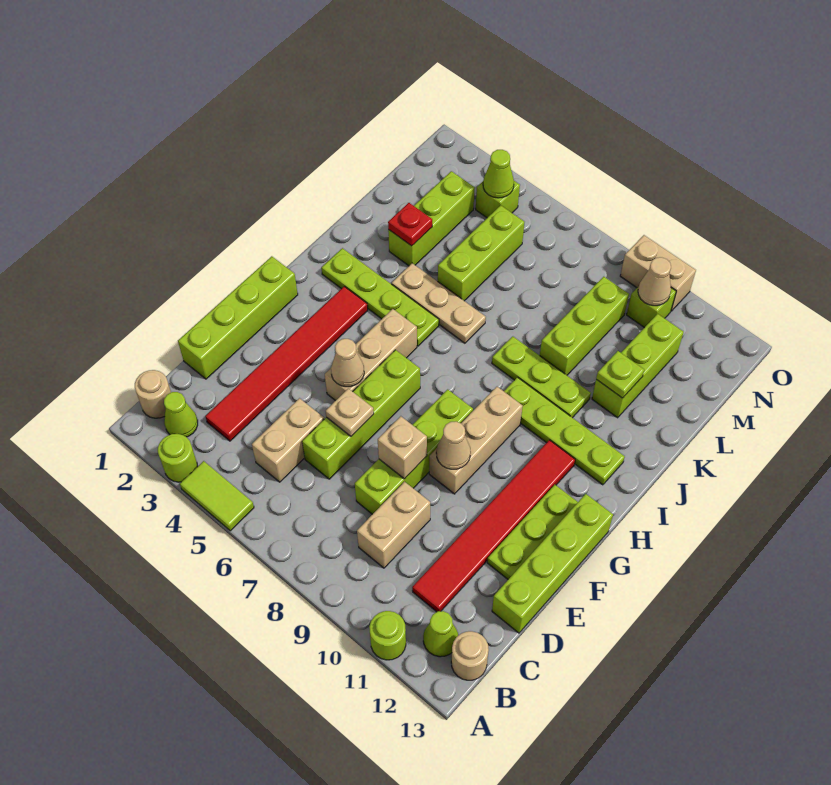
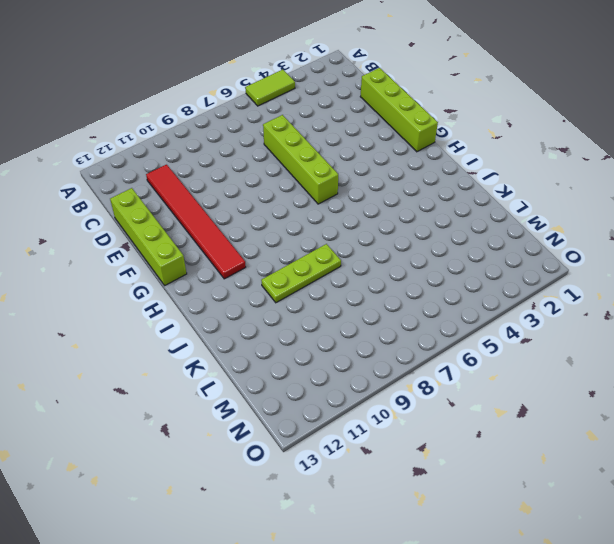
none -> lime round brick A3 level 1
none -> lime round brick A11 level 1
none -> tan round brick B1 level 1
none -> lime cone B2 level 1

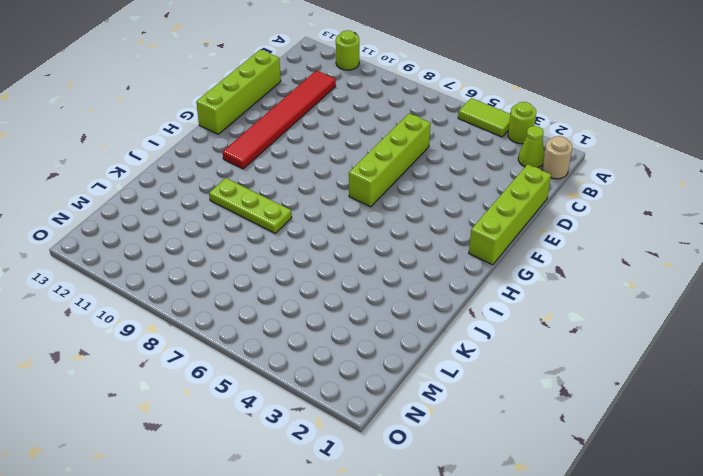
none -> lime cone B12 level 1
none -> tan round brick B13 level 1
none -> red tile C3:H3 level 1
none -> tan brick C5:D5 level 1

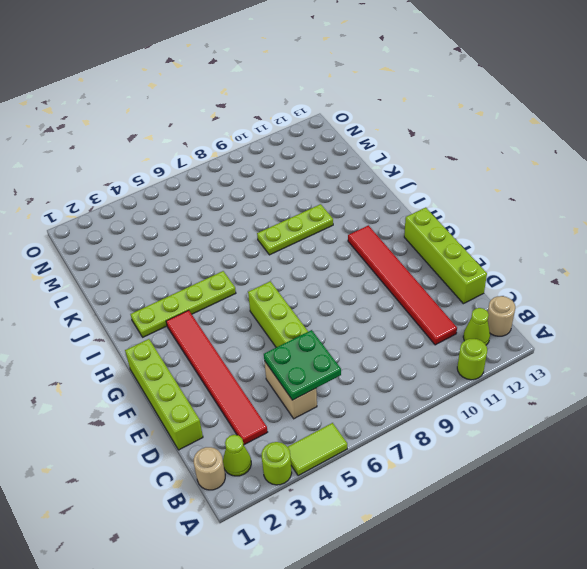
green plate C5:D6 level 2 -> none
none -> tan brick C9:D9 level 1
none -> lime brick D8:G8 level 1
none -> lime plate E12:G12 level 1
none -> tan brick F5:H5 level 1

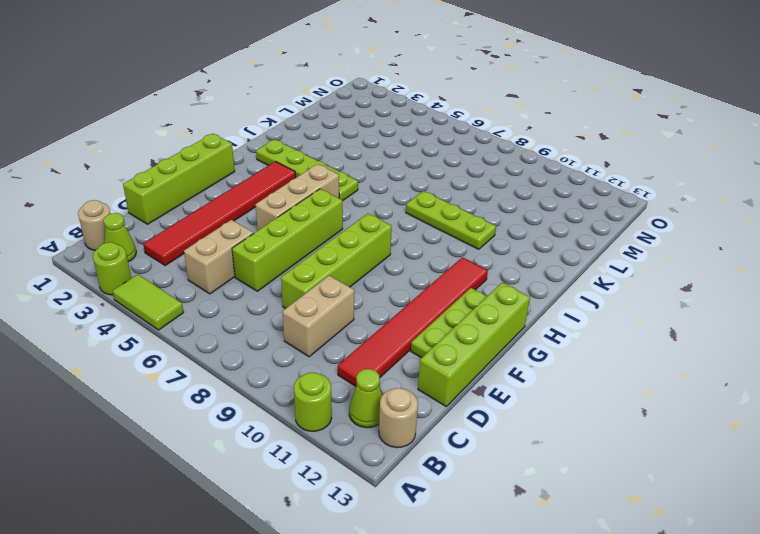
none -> tan brick F9:H9 level 1
none -> lime plate I9:I12 level 1
none -> tan plate J4:J6 level 1
none -> lime brick K3:M3 level 1

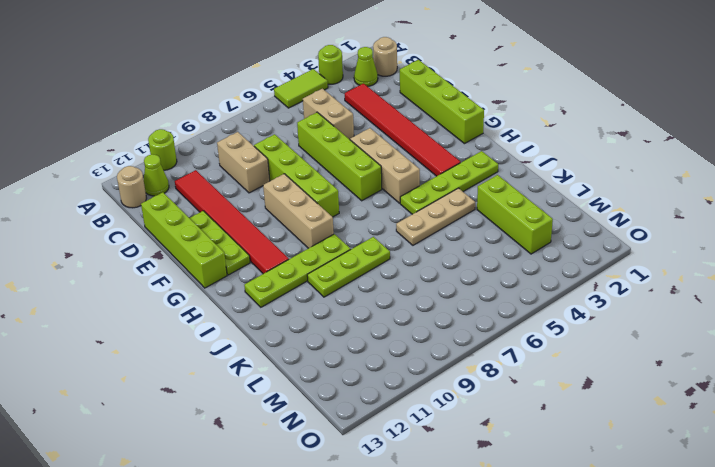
none -> lime brick K5:M5 level 1
none -> lime brick K9:M9 level 1
none -> lime brick K11:M11 level 1
none -> lime brick N4 level 1

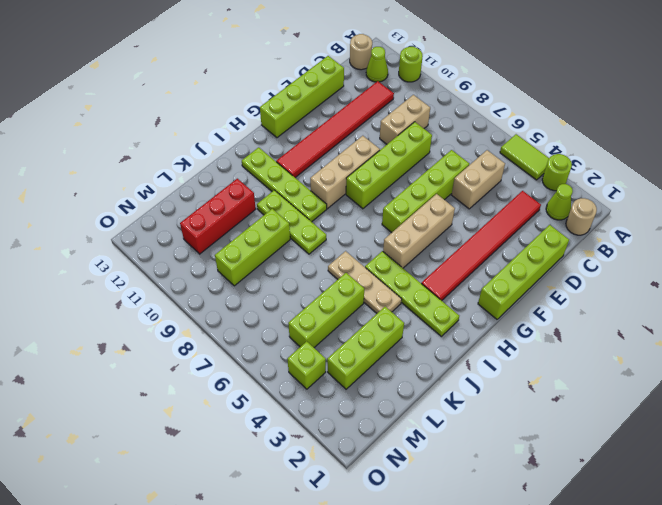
red brick K11:M11 level 1 -> lime brick K11:M11 level 1
none -> lime plate E12:G12 level 1
none -> lime brick N10 level 1
none -> tan brick O9:O10 level 1
none -> tan plate E6 level 2

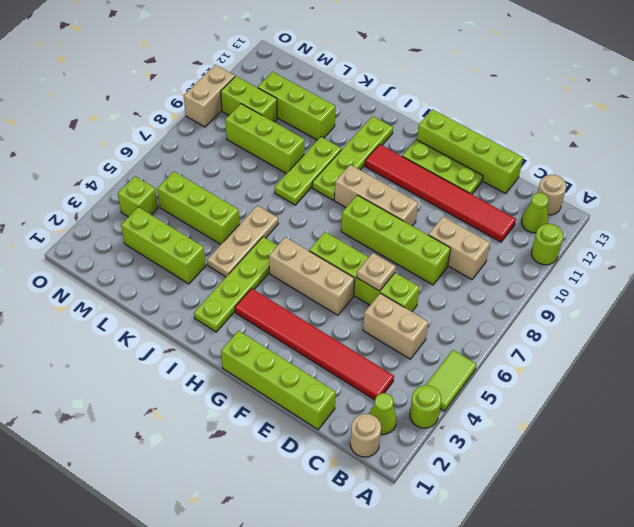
lime brick M10:N10 level 1 -> lime brick N10 level 1
none -> tan brick E8 level 2
none -> tan cone F5 level 2
none -> tan cone F9 level 2
none -> red plate K3 level 2

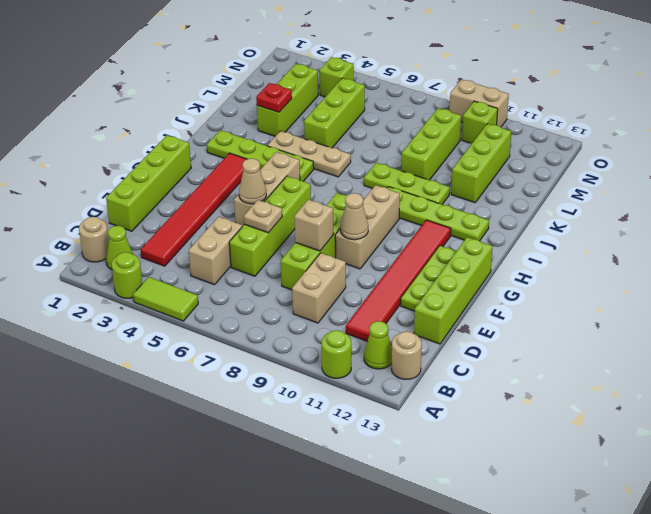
none -> lime plate K11 level 2
none -> lime cone N4 level 2
none -> tan cone N10 level 2

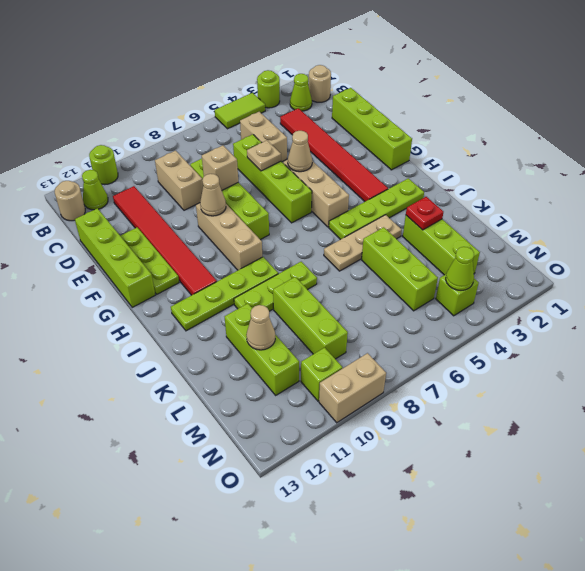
tan cone L11 level 2 -> tan cone N10 level 2
none -> lime plate K11 level 2

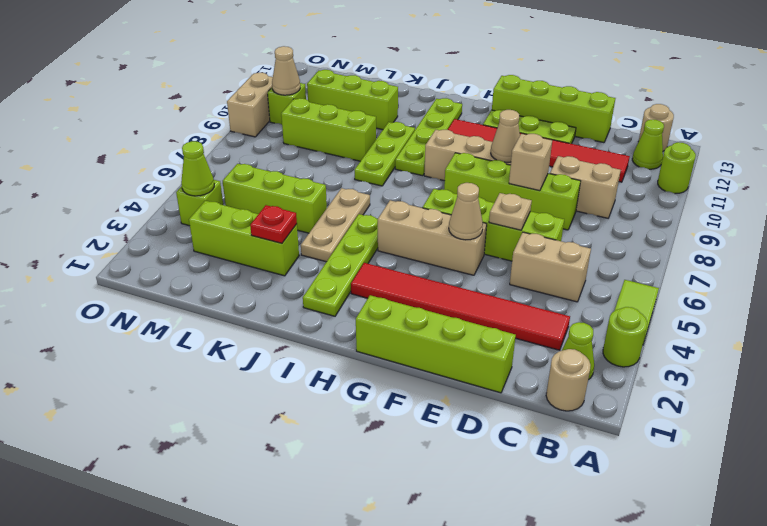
none -> lime plate K11 level 2

